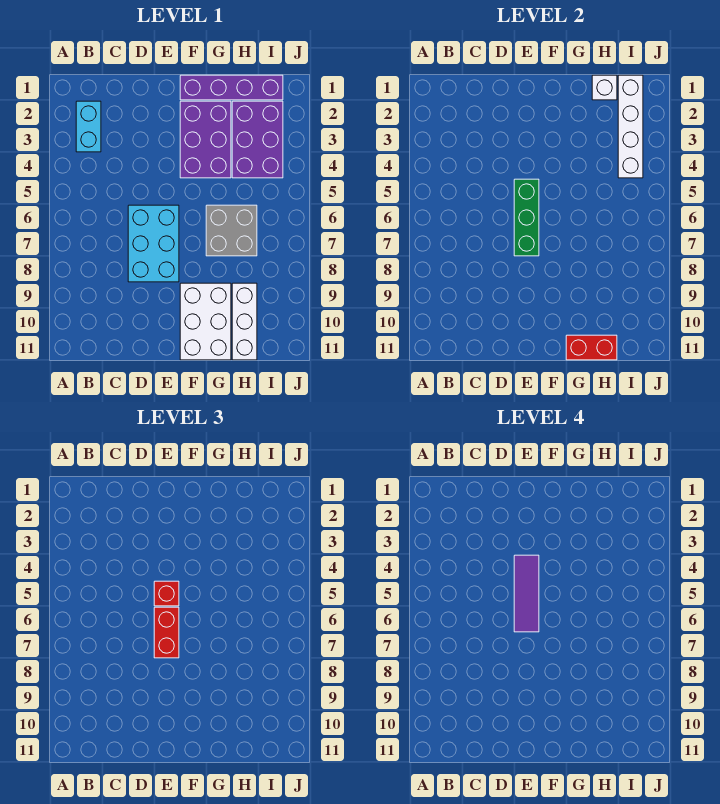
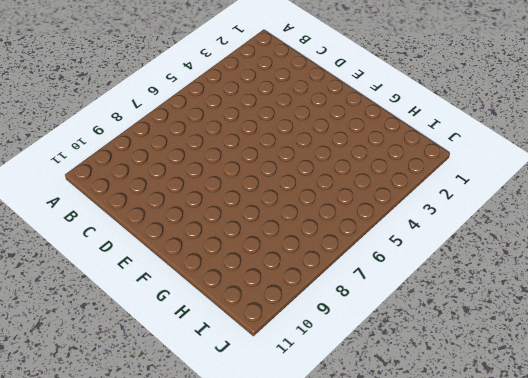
none -> cyan brick B2:B3 level 1
none -> cyan brick D6:E8 level 1
none -> purple brick F1:I1 level 1

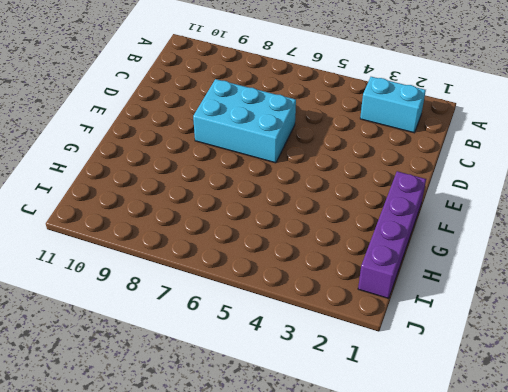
none -> purple brick F2:G4 level 1
none -> white brick F9:G11 level 1
none -> grey brick G6:H7 level 1

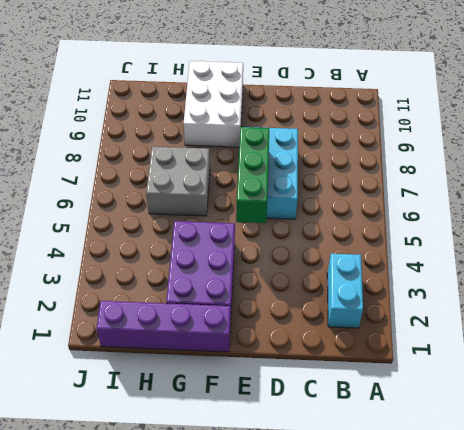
none -> purple brick H2:I4 level 1
none -> white brick H9:H11 level 1
none -> red brick G11:H11 level 2

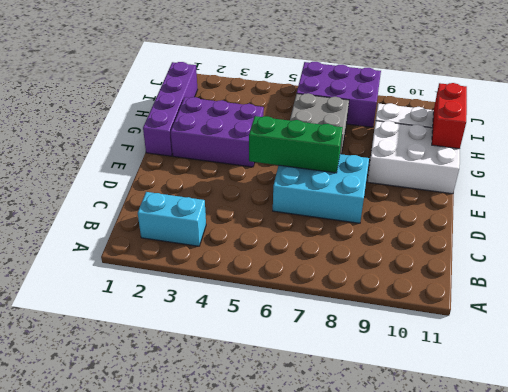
purple brick I6:J8 level 1 -> purple brick H2:I4 level 1
none -> white brick H1 level 2
none -> white brick I1:I4 level 2
none -> red brick E5 level 3

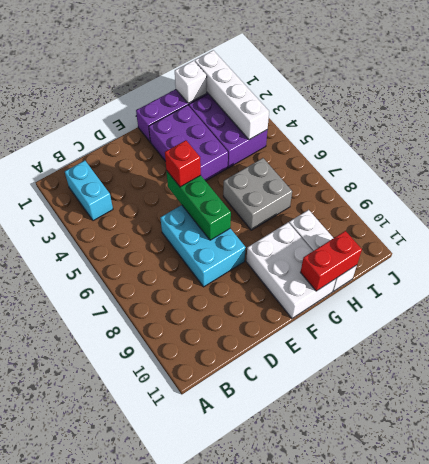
none -> red brick E6:E7 level 3
none -> purple tile E4:E6 level 4

